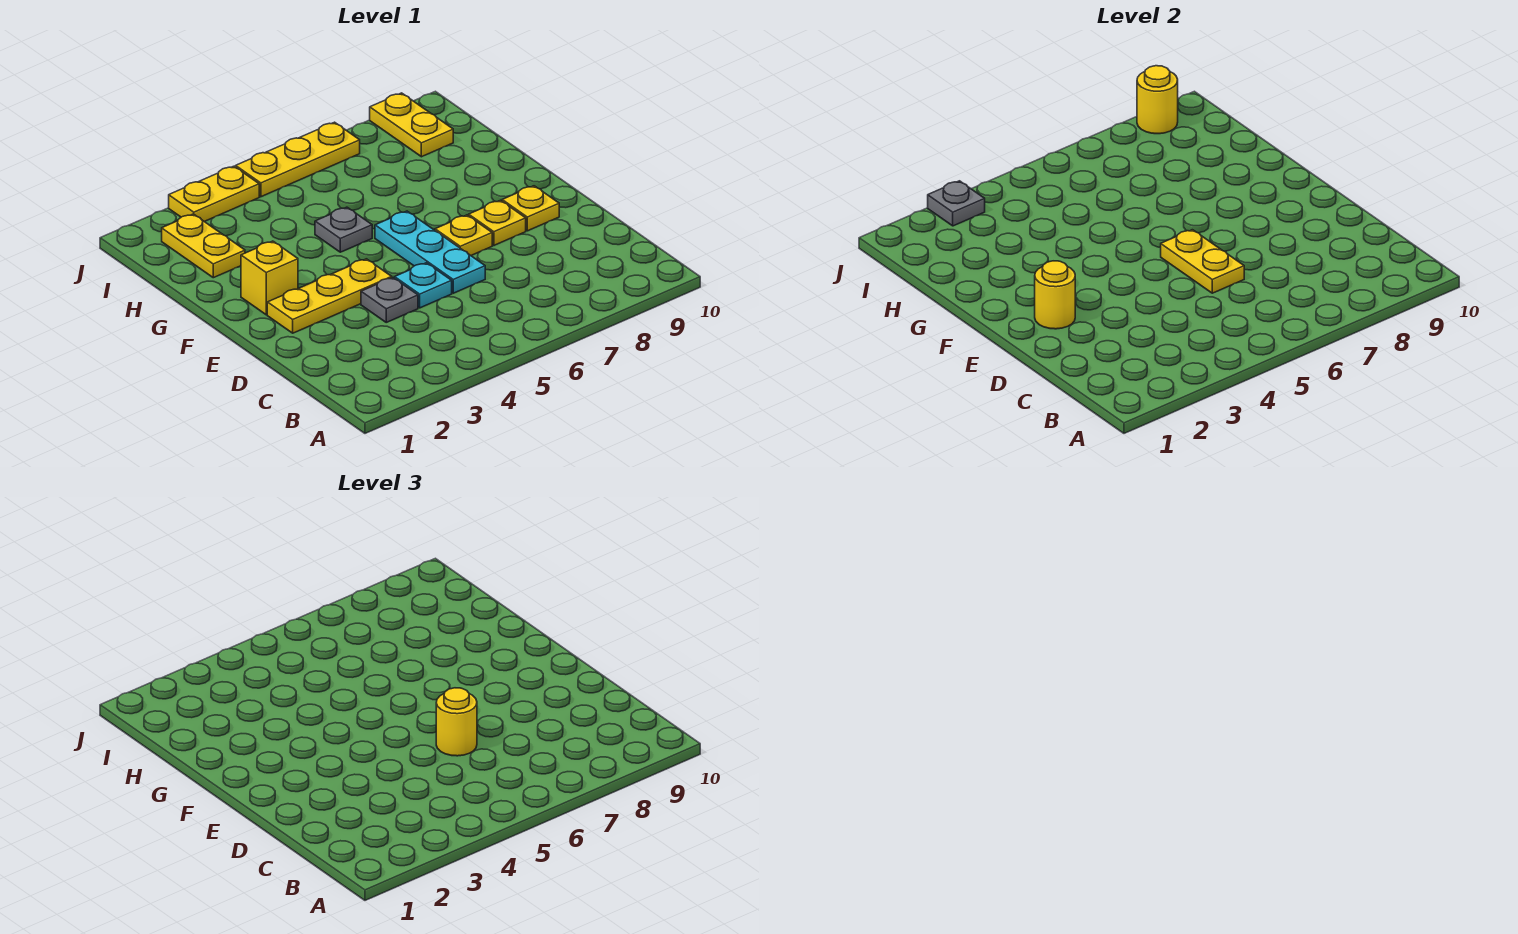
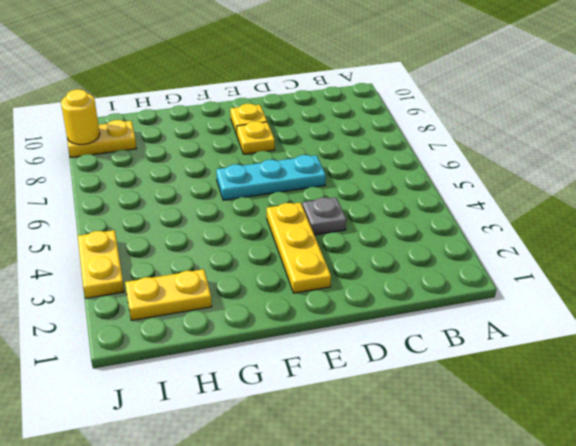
none -> cyan plate D5 level 1
none -> yellow plate E7 level 1
none -> yellow brick F2 level 1

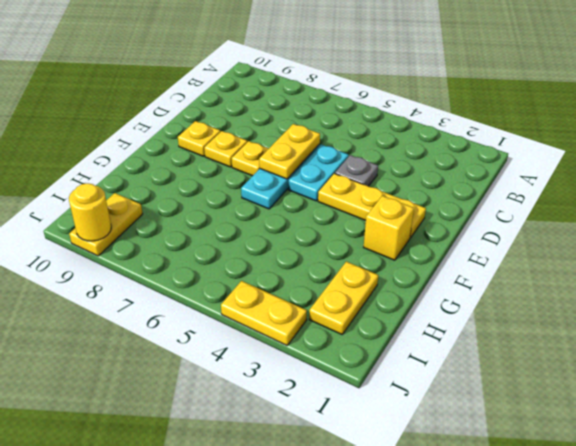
cyan plate D5:E5 level 1 -> cyan plate D5 level 1
none -> grey plate G5 level 1
none -> yellow plate J5:J7 level 1
none -> yellow round brick E2 level 2

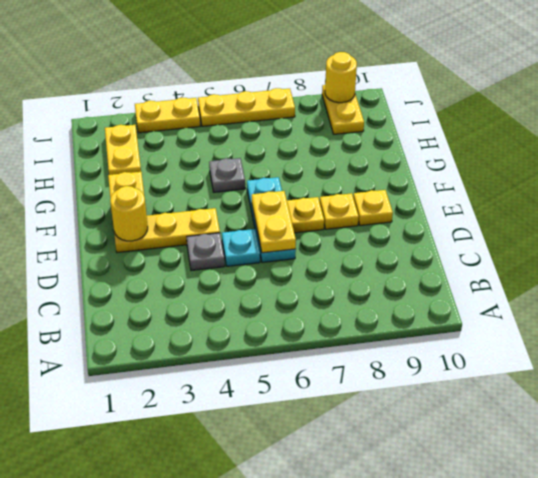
none -> grey plate J3 level 2
none -> yellow round brick D6 level 3

